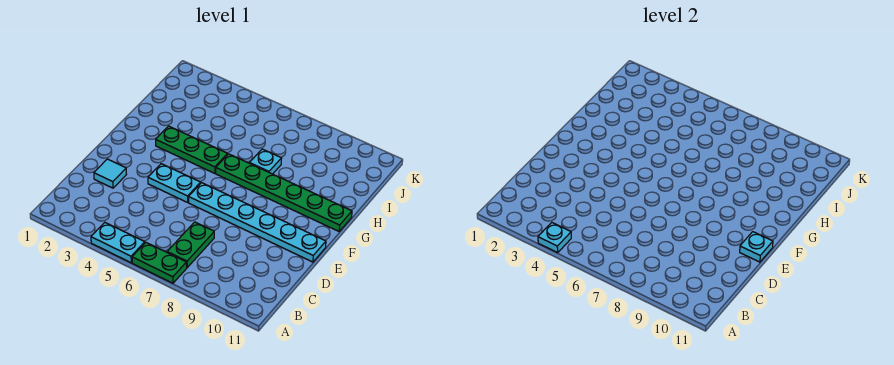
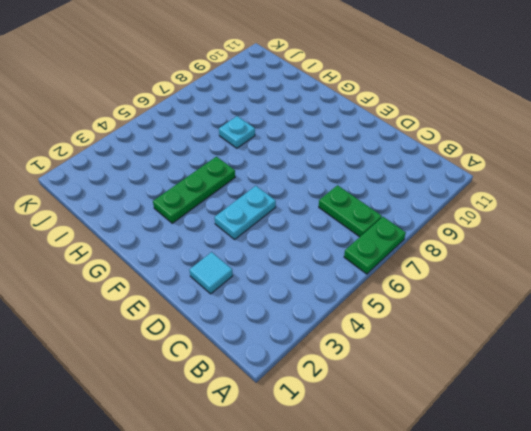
none -> cyan plate A4:A5 level 1
none -> cyan plate E6:E11 level 1

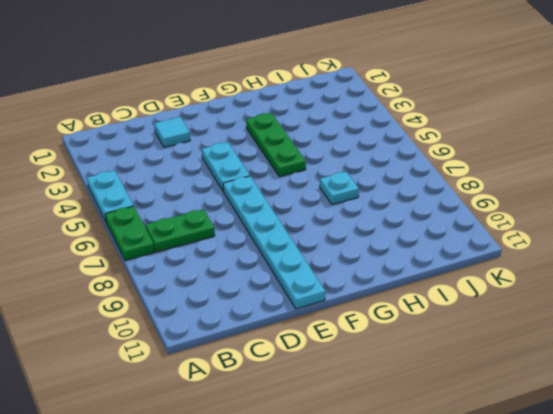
none -> green plate G6:G11 level 1
none -> cyan plate A4 level 2

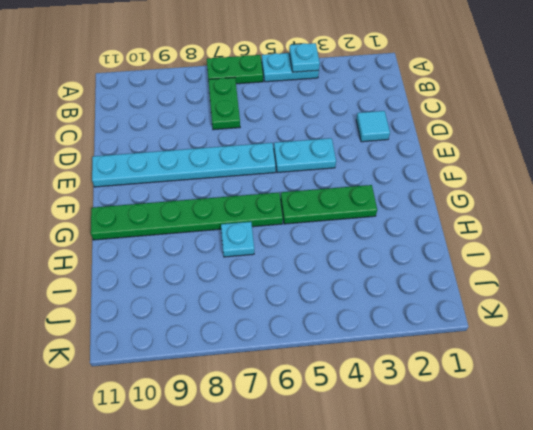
none -> cyan plate E11 level 2

